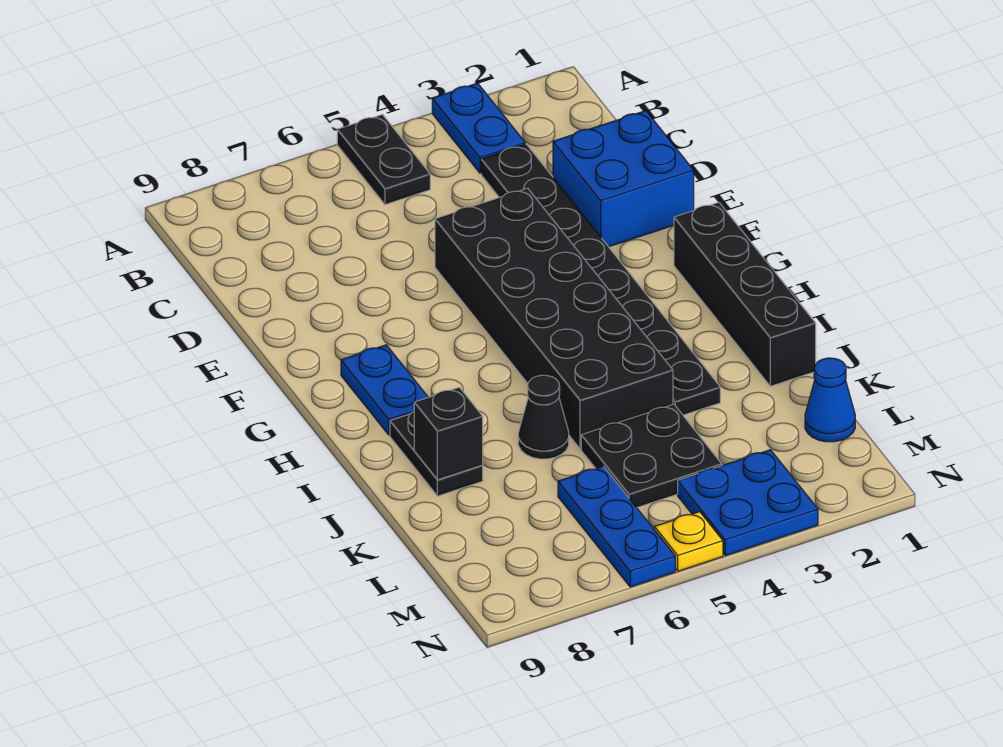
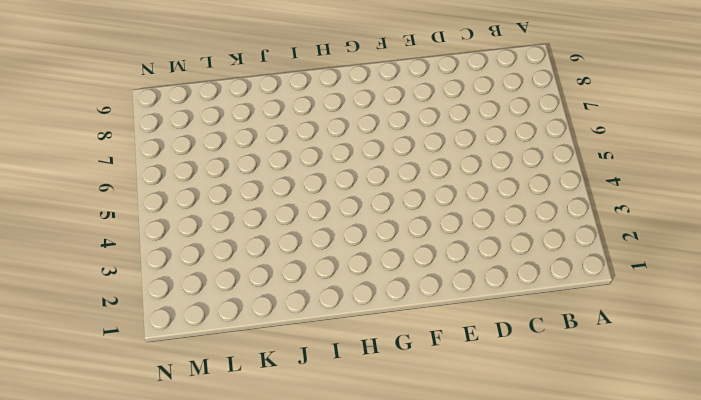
none -> blue plate A3:B3 level 1
none -> black plate A5:B5 level 1
none -> black plate C3:J3 level 1

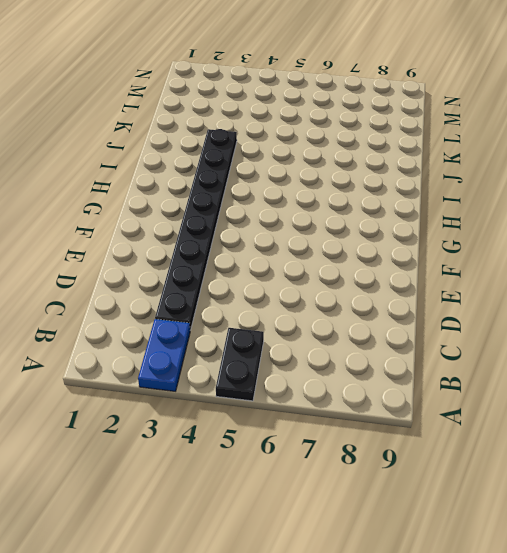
none -> blue brick D1:E2 level 1
none -> black brick E4:J5 level 1
none -> black brick G1:J1 level 1

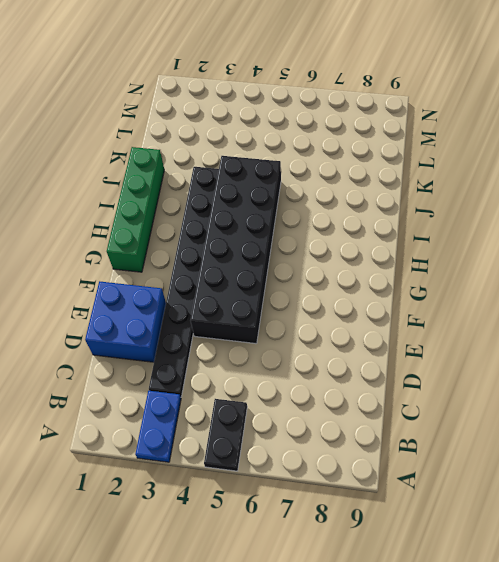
green brick G1:J1 level 1 -> black brick G1:J1 level 1
none -> blue plate G8:H8 level 1
none -> black plate I8:J8 level 1
none -> black cone J6 level 1

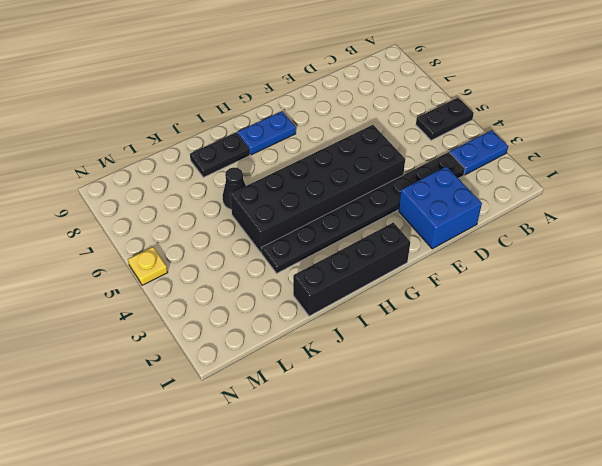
none -> black plate K4:L5 level 1
none -> blue cone L1 level 1
none -> blue plate L6:N6 level 1

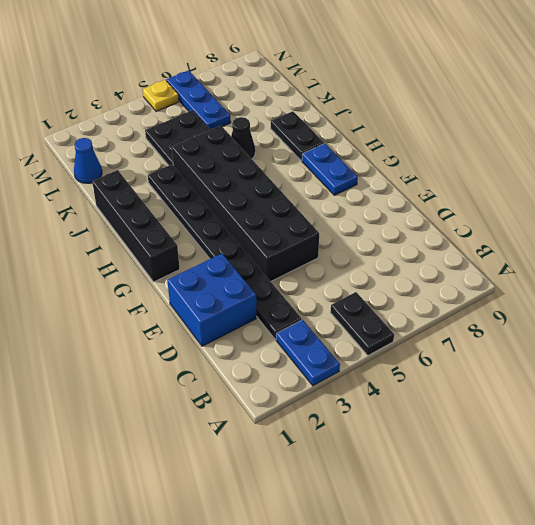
none -> blue plate M3:N4 level 1
none -> black brick J8 level 2

